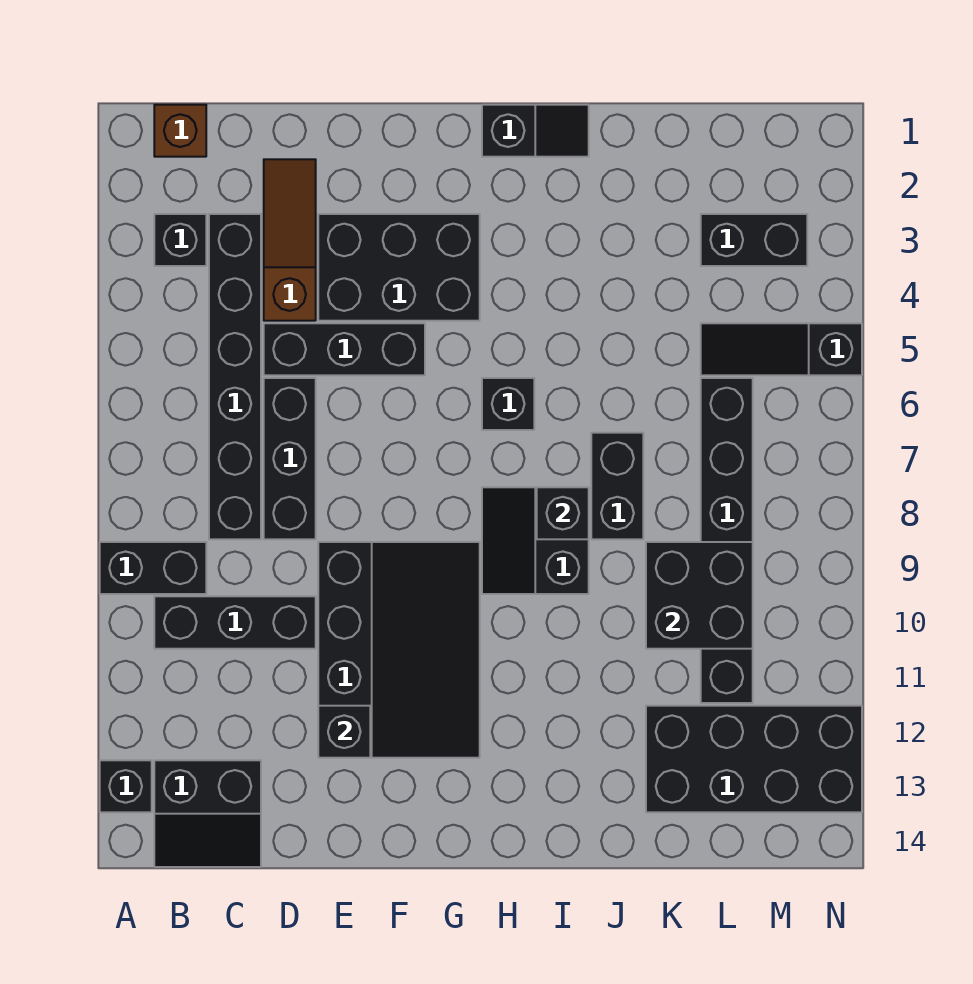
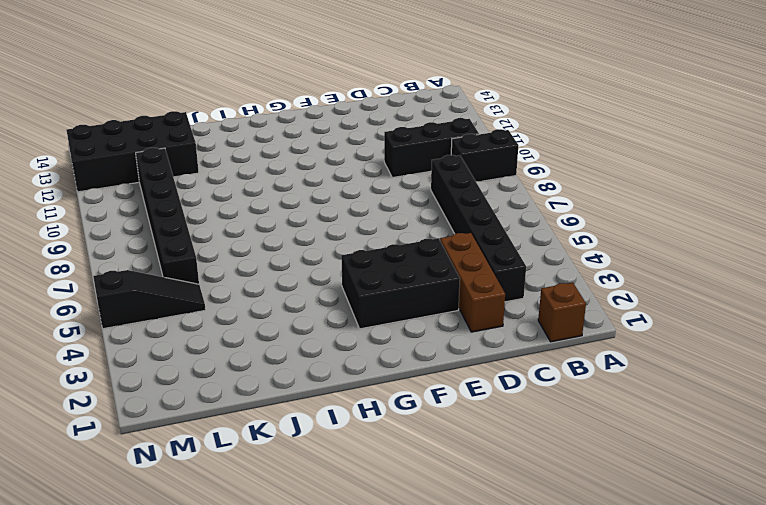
brown brick D2:D4 level 1 -> brown slope D2:D4 level 1 top 4
none -> black brick A13 level 1
none -> black brick B3 level 1
none -> black slope B13:C14 level 1 top 13

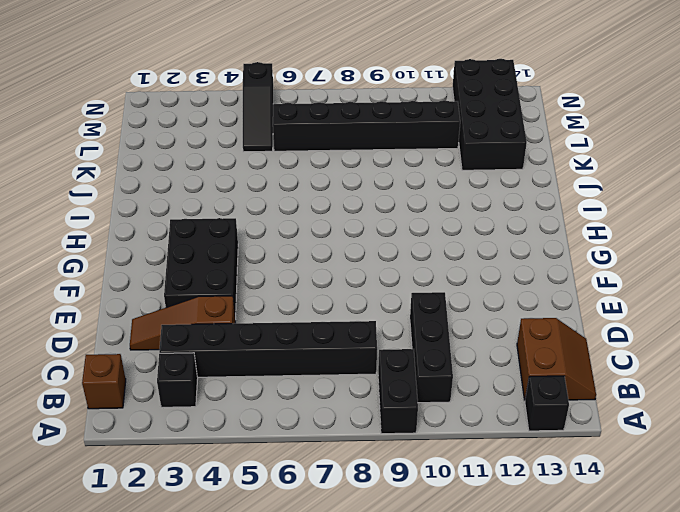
brown slope B13:C14 level 1 top 13 -> black slope B13:C14 level 1 top 13
none -> black brick D5:F5 level 1
none -> black brick D6:D8 level 1
none -> black slope E9:G12 level 1 top E

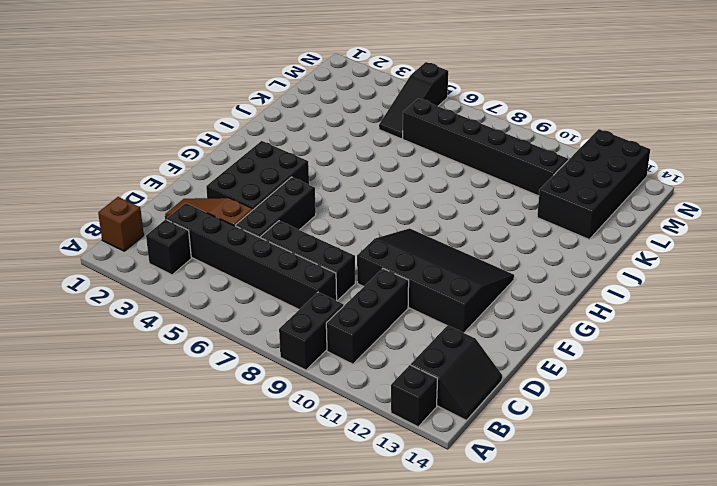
none -> black slope H1:I1 level 1 top H
none -> black brick H6 level 1
none -> black slope H8:I9 level 1 top I

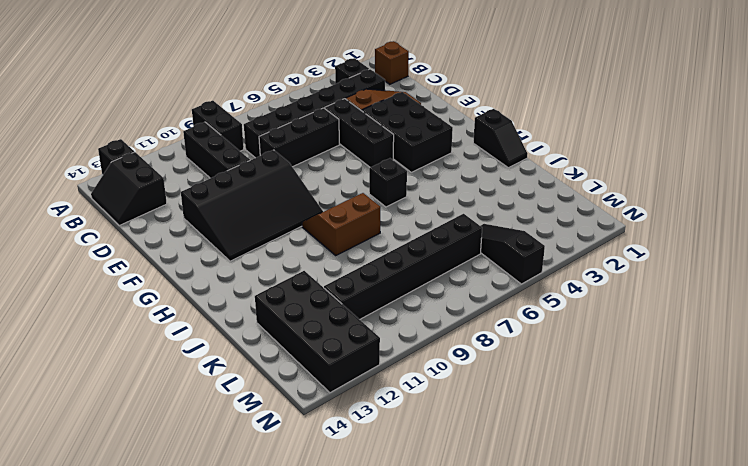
brown slope H8:I9 level 1 top I -> black slope H8:I9 level 1 top I
none -> black brick J7:J8 level 1
none -> black brick L3:M3 level 1
none -> black brick E12 level 2

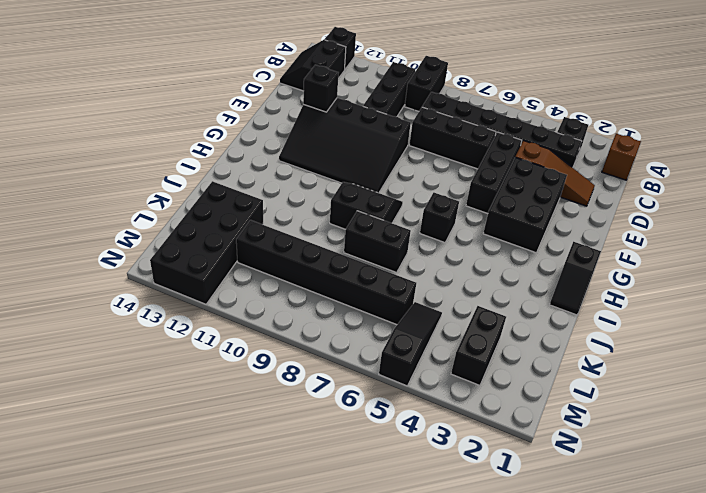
none -> black brick I8 level 2
none -> black brick K9:L10 level 2

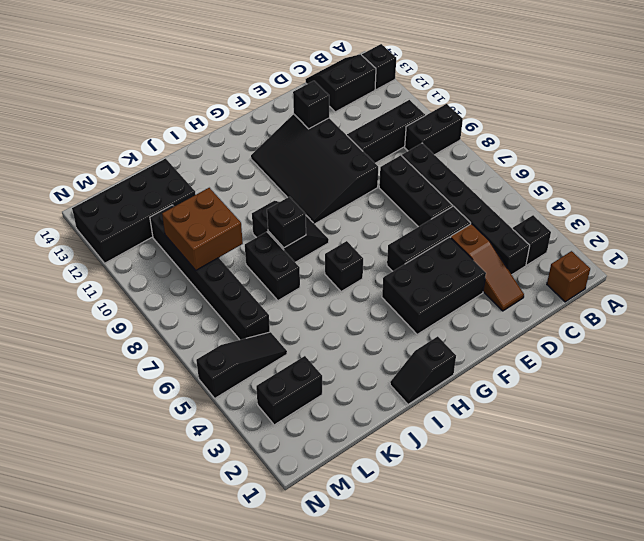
brown brick K9:L10 level 2 -> black brick K9:L10 level 2

